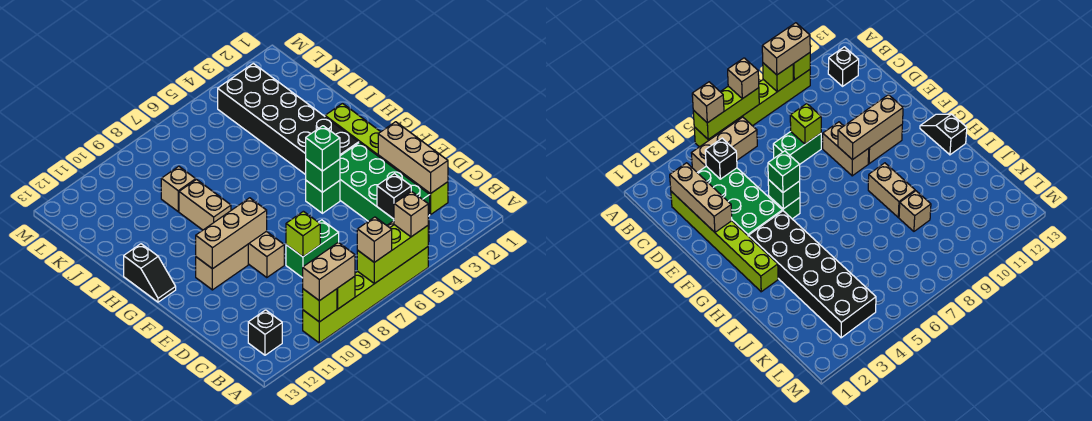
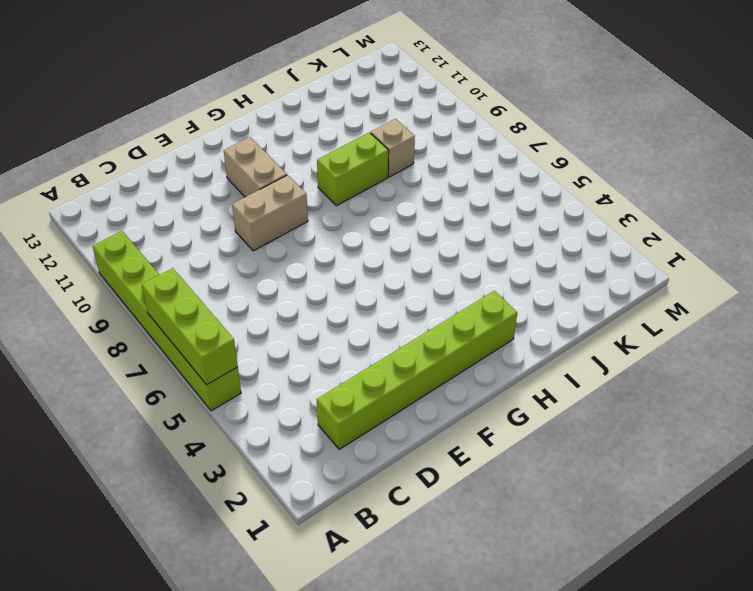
lime brick H9:I9 level 1 -> tan brick H9:I9 level 1
none -> tan brick B4:B6 level 1
none -> black brick B12 level 1
none -> green brick C3:F4 level 1

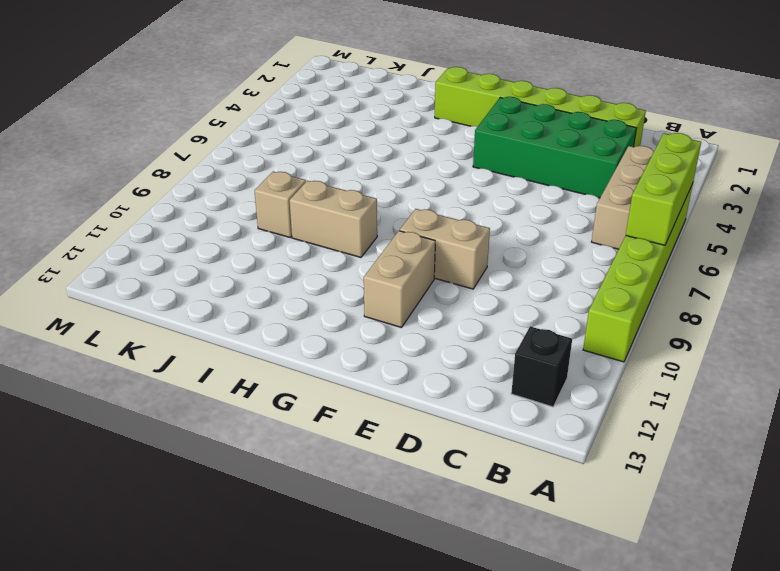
none -> green brick D7:D8 level 1
none -> green brick F5 level 1
none -> black brick G3:L4 level 1

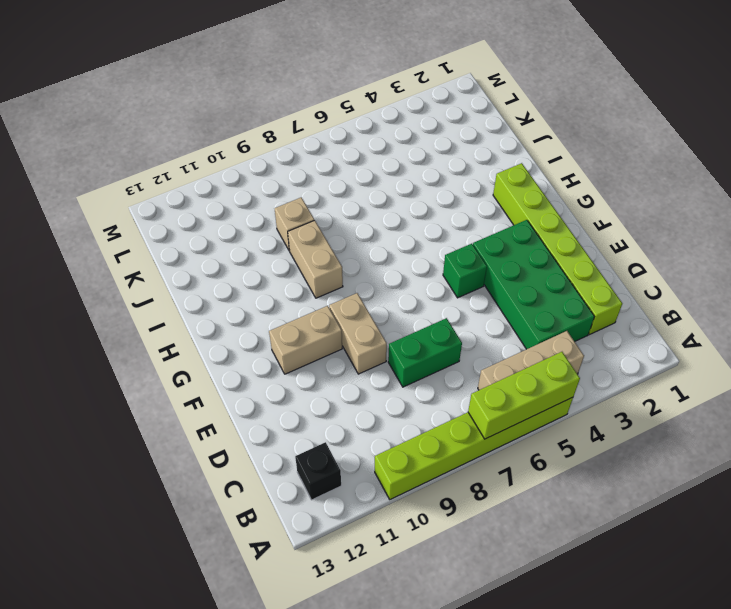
none -> black brick G3:L4 level 1
none -> black slope G13:H13 level 1 top H
none -> lime brick A9 level 2

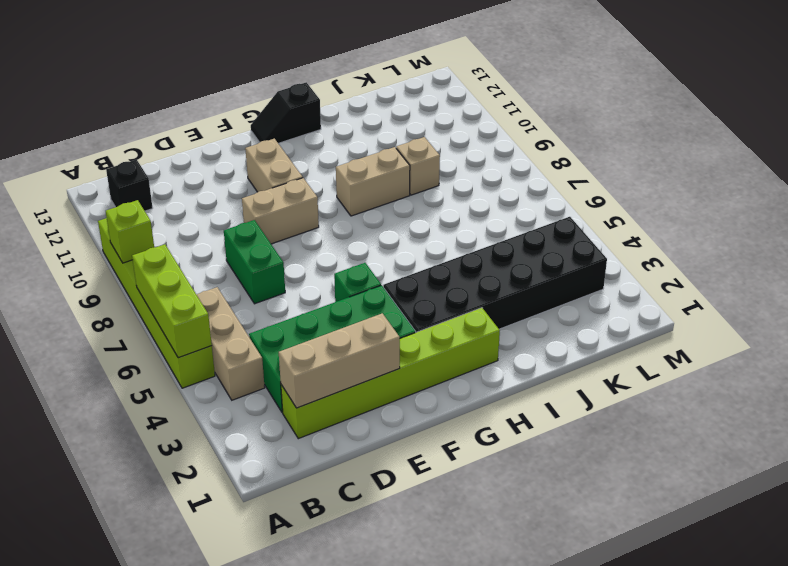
none -> lime brick A10 level 2
none -> black brick C4 level 2
none -> lime brick D8 level 2

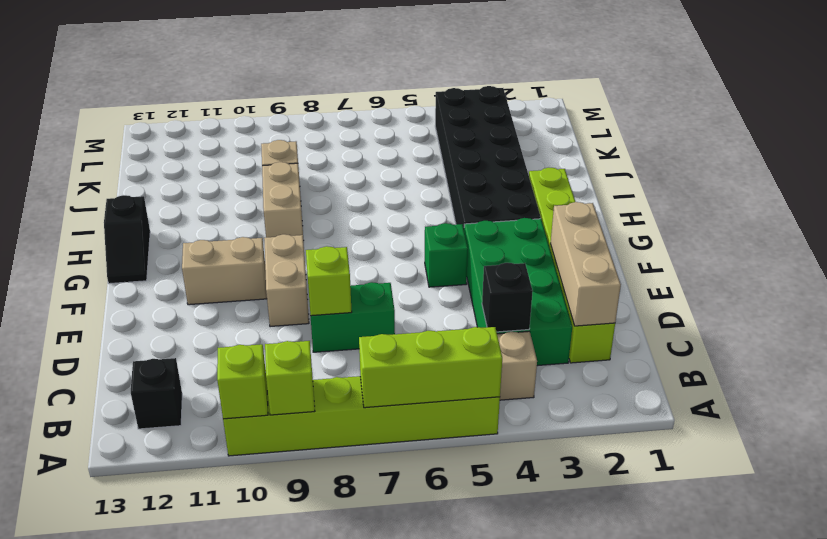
none -> green brick F5 level 2
none -> tan brick F9:F11 level 2
none -> tan brick A5 level 3

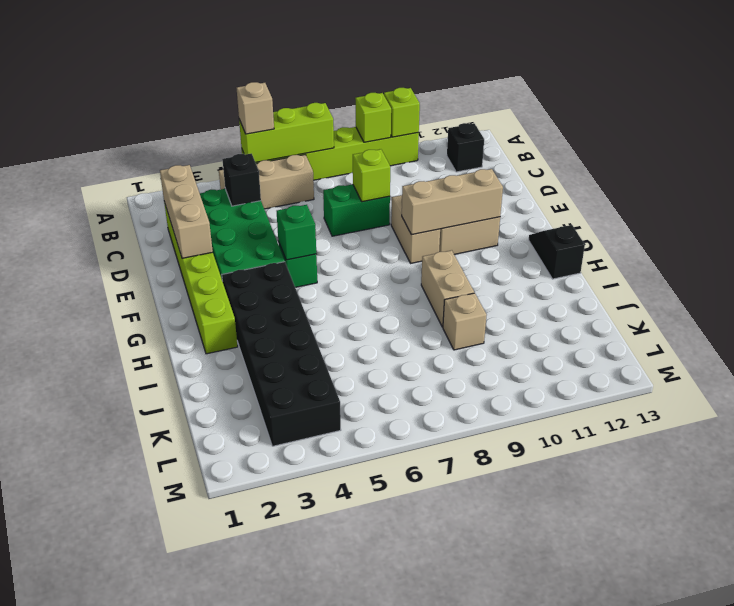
none -> tan brick A7 level 3
none -> tan brick A9:A10 level 3
none -> green brick F5 level 3

